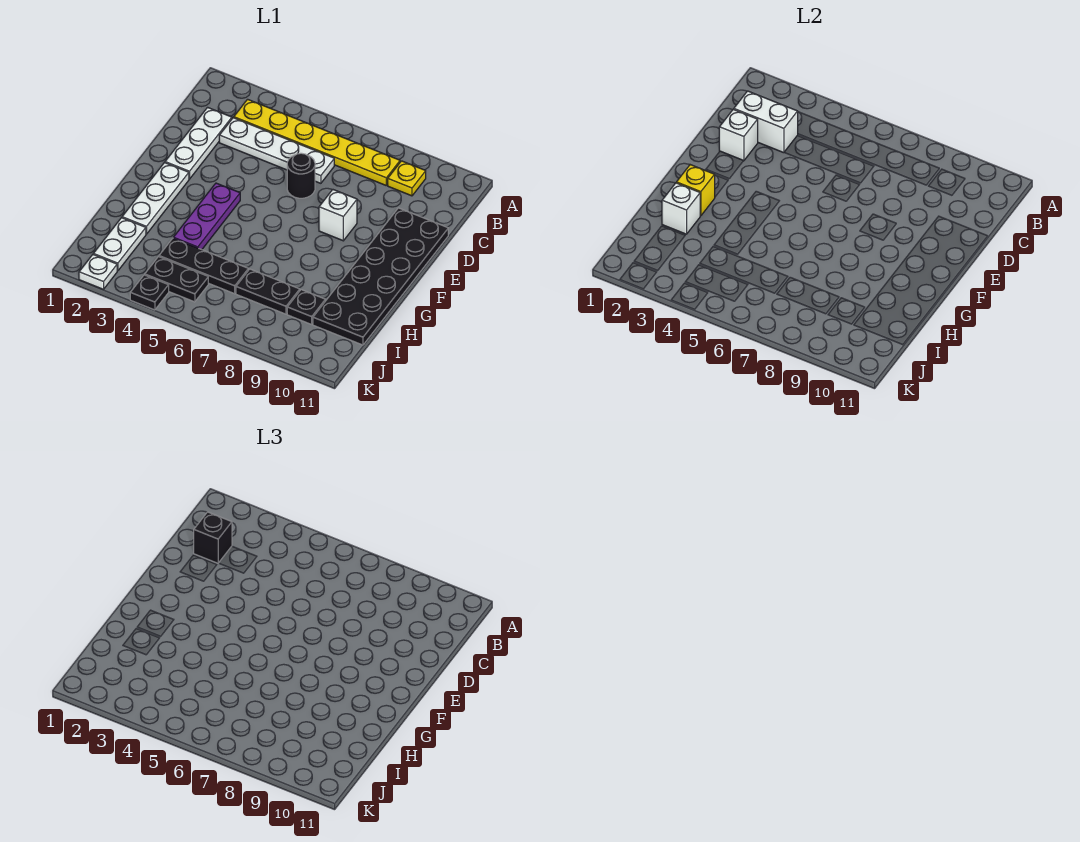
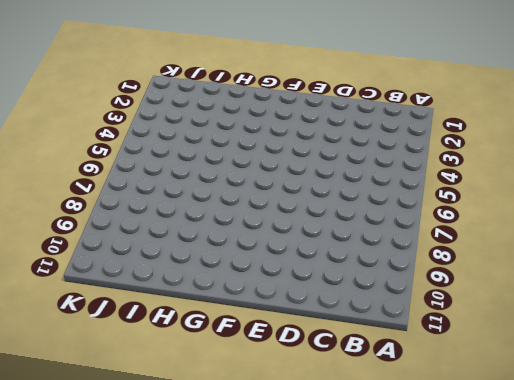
none -> yellow plate B3:B8 level 1
none -> yellow plate B9 level 1
none -> white plate C2:E2 level 1

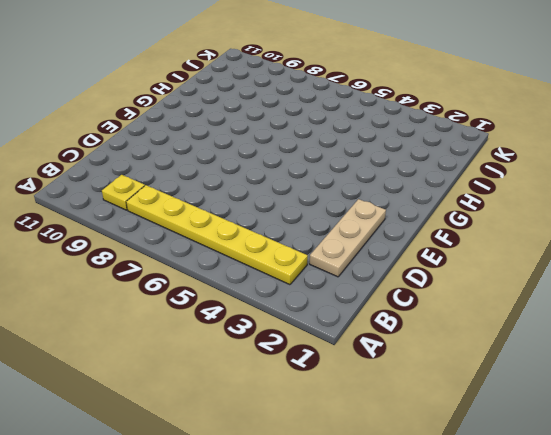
tan plate C2:E2 level 1 -> white plate C2:E2 level 1
none -> white plate C3:C6 level 1
none -> black round brick D6 level 1
none -> black plate D10:I11 level 1

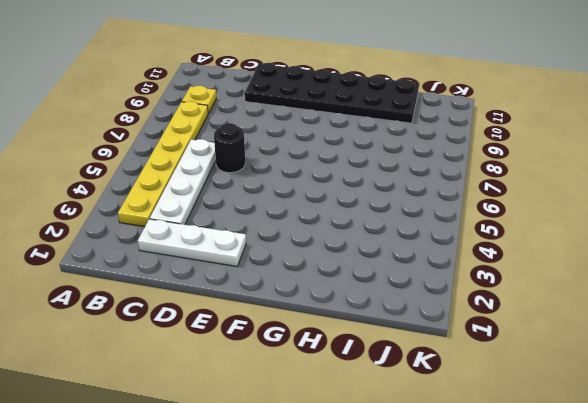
none -> white brick E8 level 1
none -> white plate F2:H2 level 1
none -> purple plate F4:H4 level 1

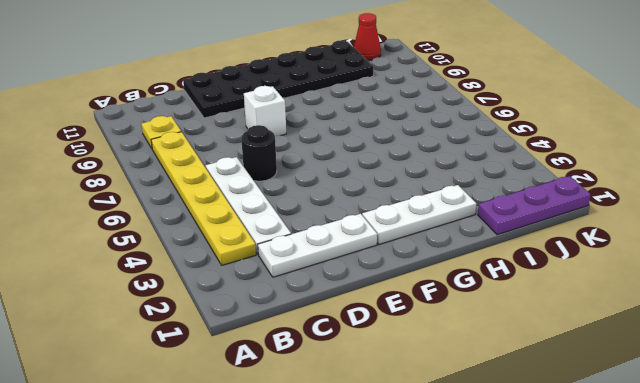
purple plate I1:K1 level 1 -> purple plate F4:H4 level 1
red cone J11 level 1 -> none
none -> white plate I2:J2 level 1
none -> black plate I4:I6 level 1
none -> black plate I7:I8 level 1

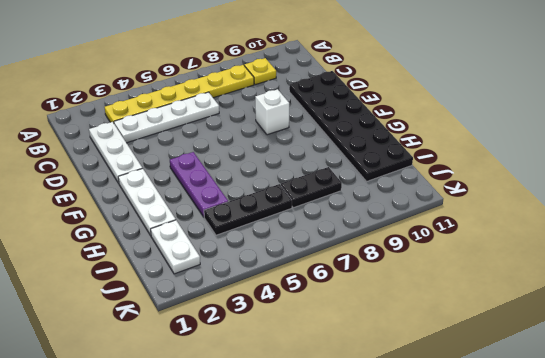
none -> black round brick D6 level 1
none -> black plate I9 level 1
none -> black plate J4:J5 level 1

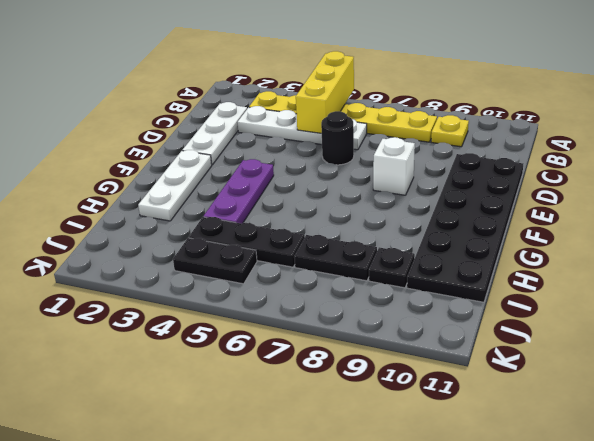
yellow brick A5:C5 level 2 -> none
none -> white plate I2:J2 level 1
none -> white plate K2 level 1
none -> black plate K4 level 1

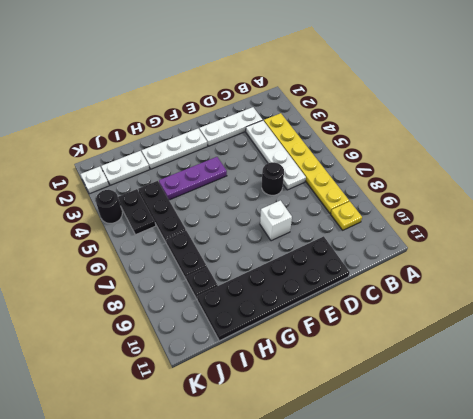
black round brick K4 level 1 -> black plate K4 level 1
none -> white brick C2:C3 level 2
none -> white brick D2 level 2
none -> yellow brick G2 level 2

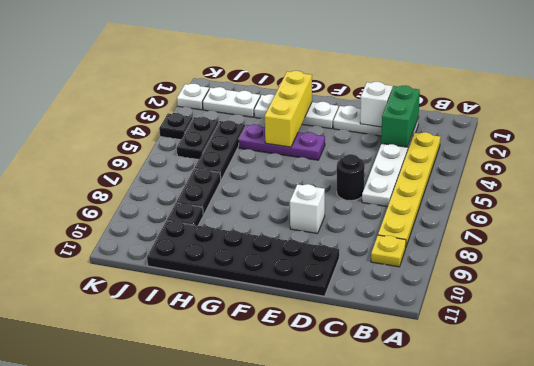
green brick C2:C3 level 2 -> white brick C2:C3 level 2
yellow brick G2:G4 level 2 -> yellow brick G2 level 2
none -> white brick H2 level 2
none -> black brick C2 level 3

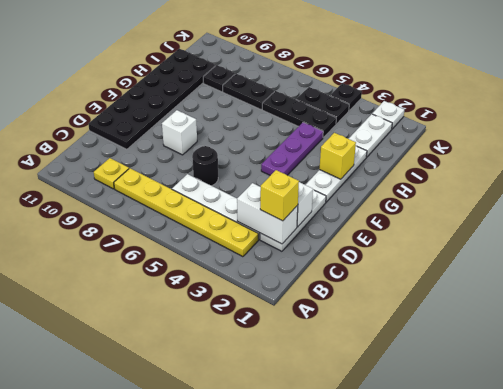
yellow brick C2 level 3 -> black brick C2 level 3
none -> white brick H2 level 2

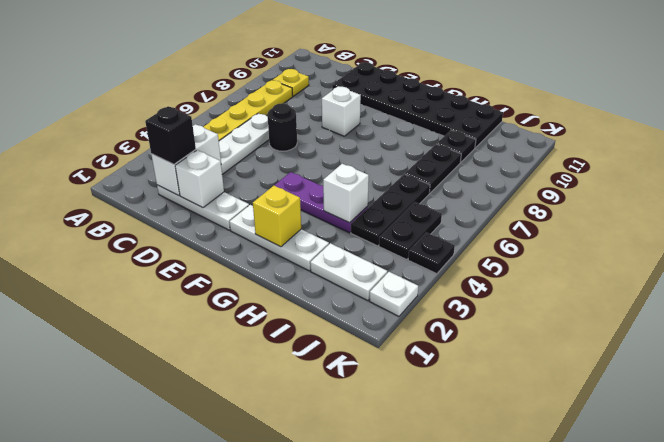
white brick H4 level 2 -> white brick H2 level 2

